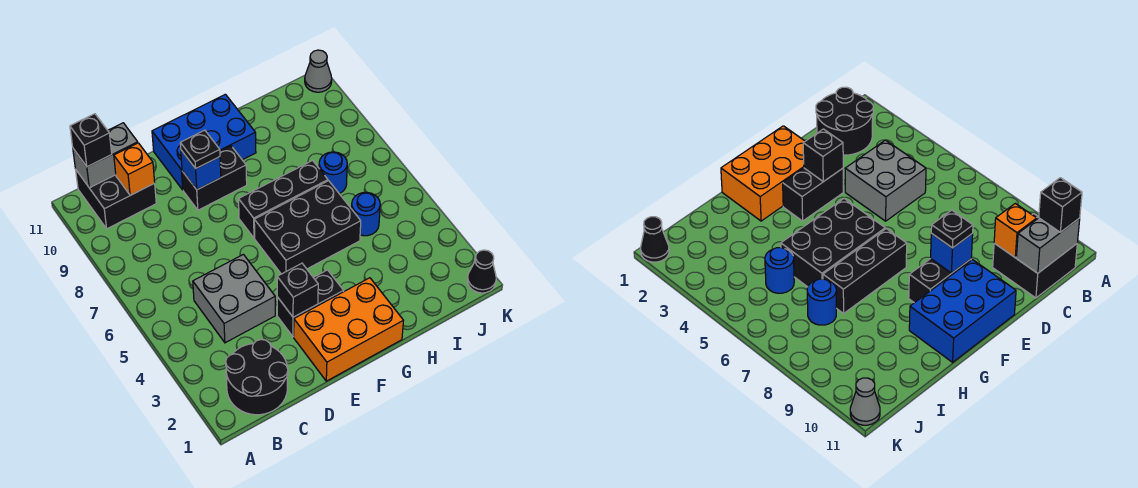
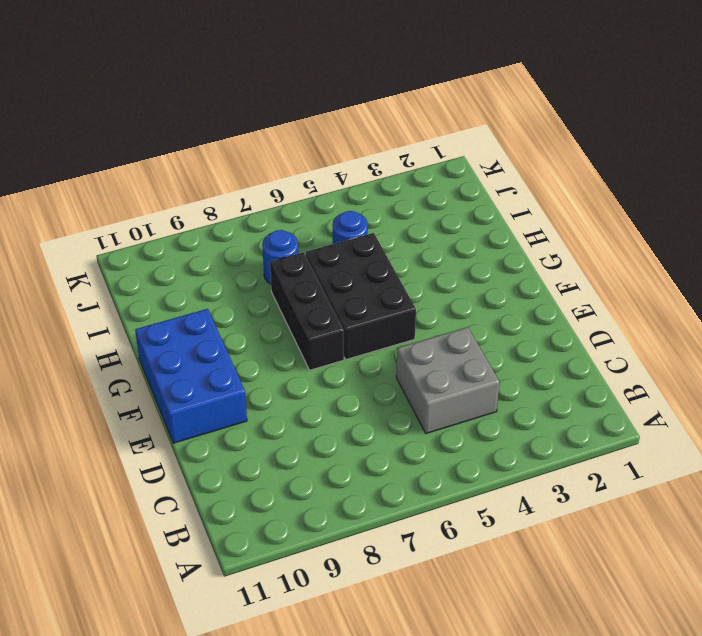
none -> black round brick B1:C2 level 1
none -> black brick B10:C11 level 1
none -> orange brick E1:G2 level 1

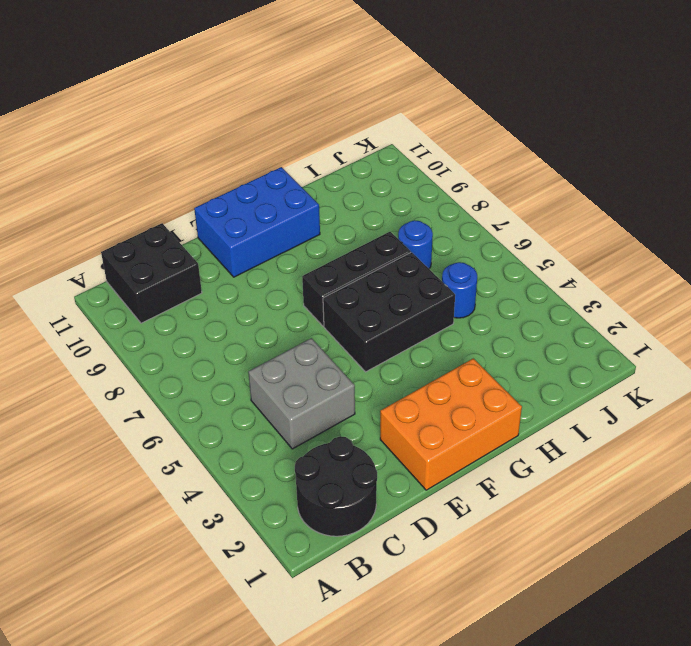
none -> black brick E3:F3 level 1
none -> black brick E9:F9 level 1
none -> black cone K1 level 1

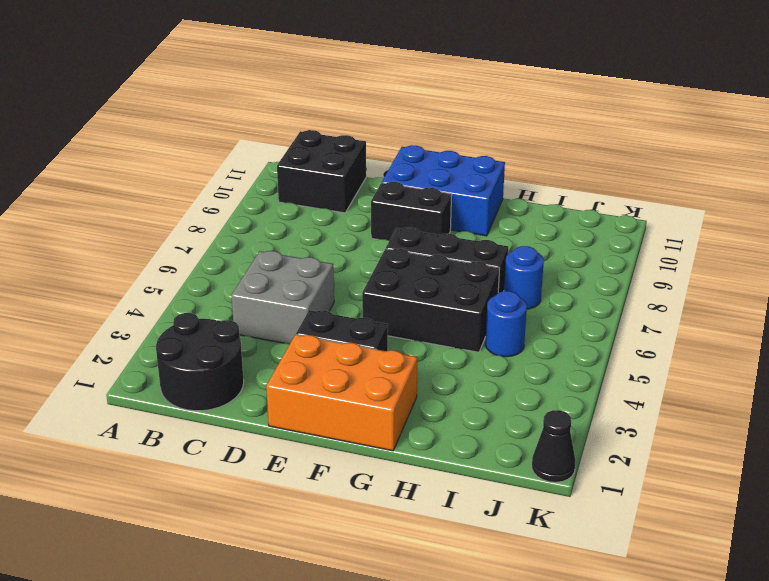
none -> grey cone K11 level 1
none -> grey brick B11:C11 level 2
none -> orange brick C10 level 2

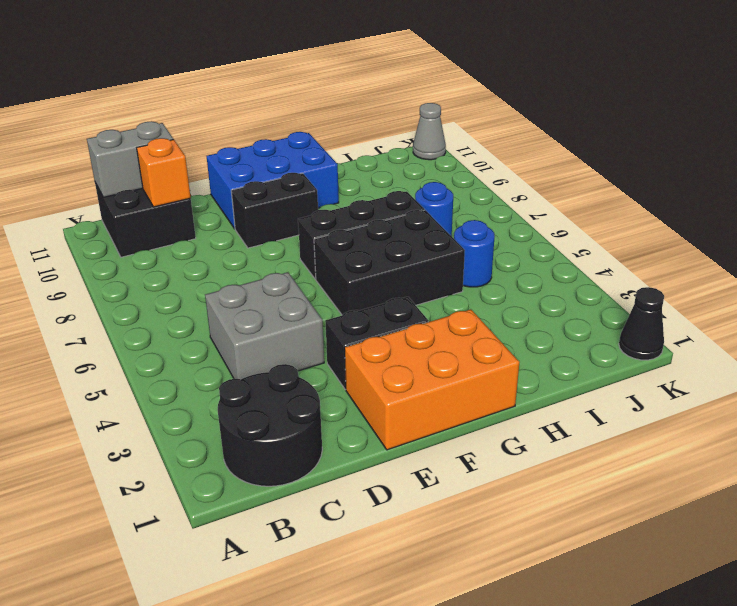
none -> black brick E3 level 2
none -> blue brick E9 level 2
none -> black brick B11 level 3

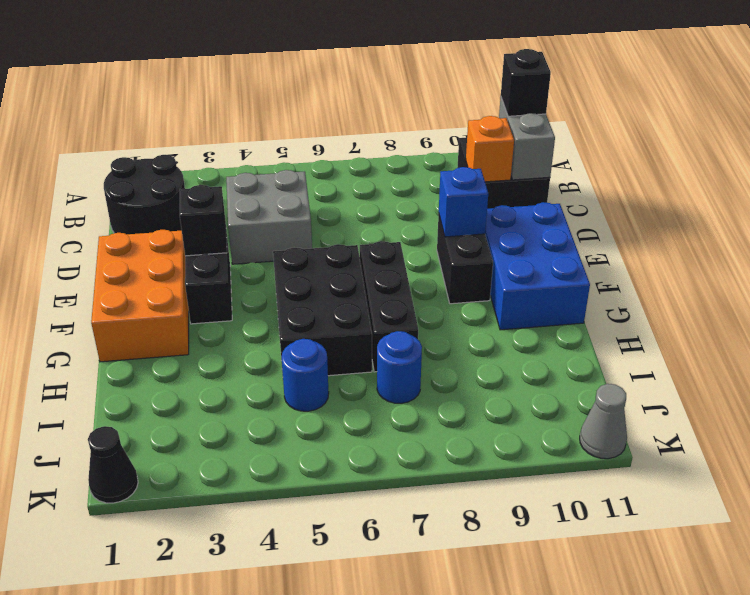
none -> black plate E9 level 3

